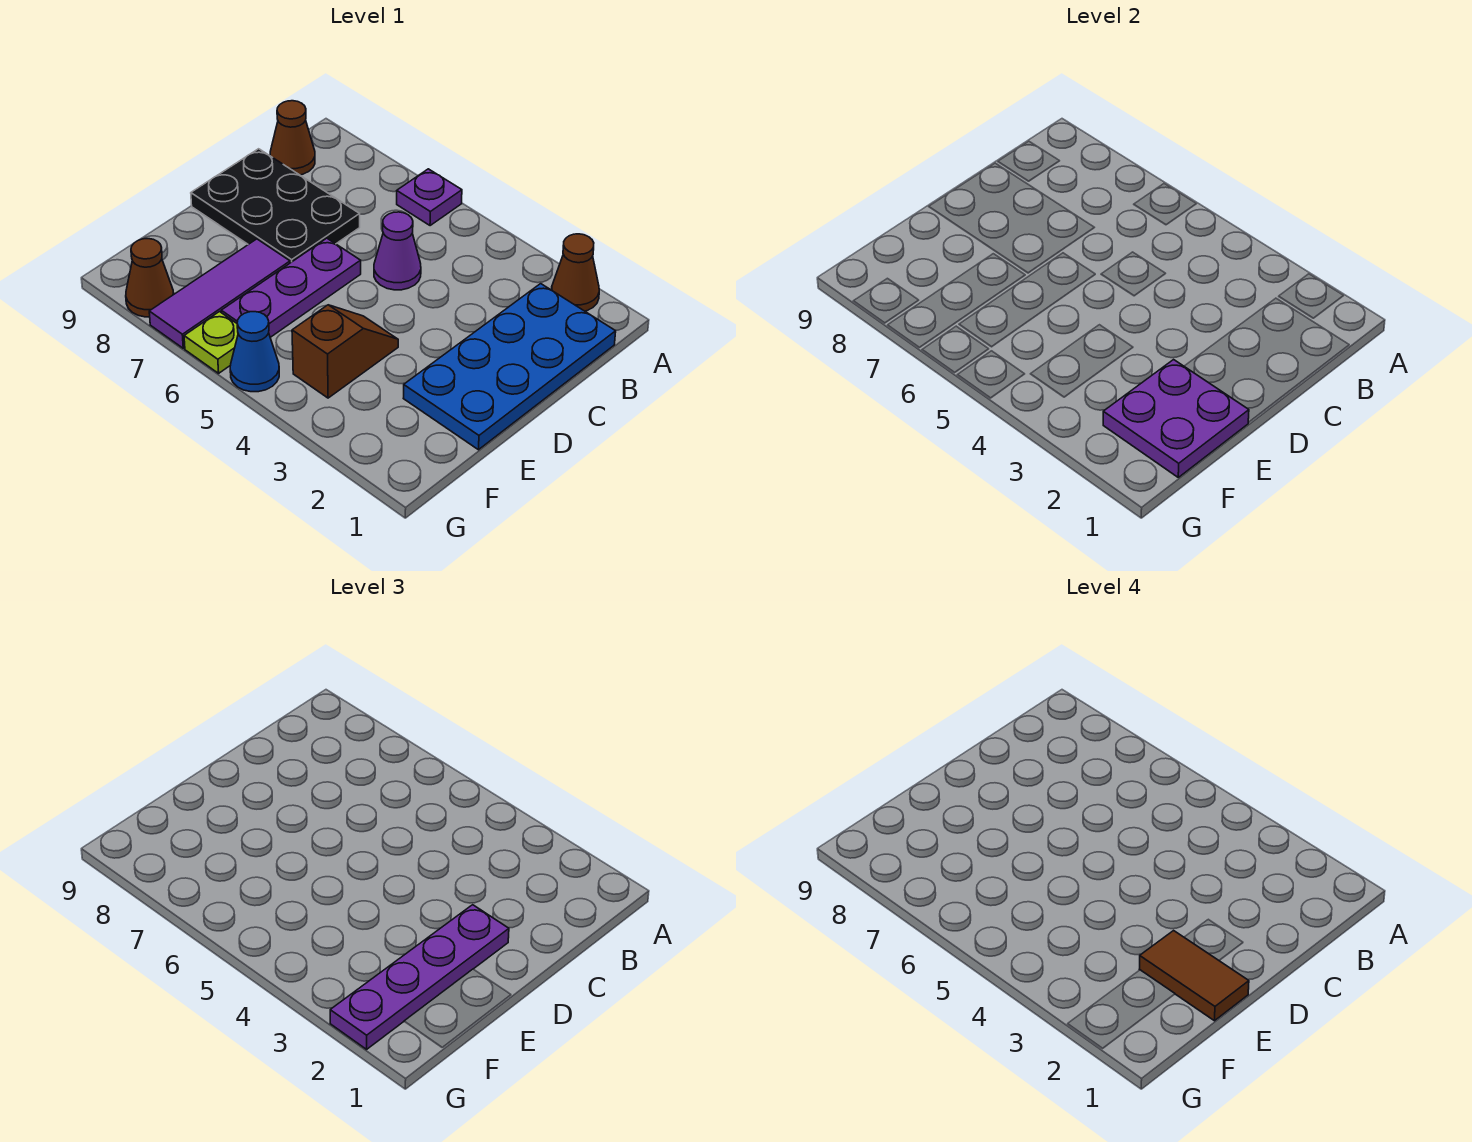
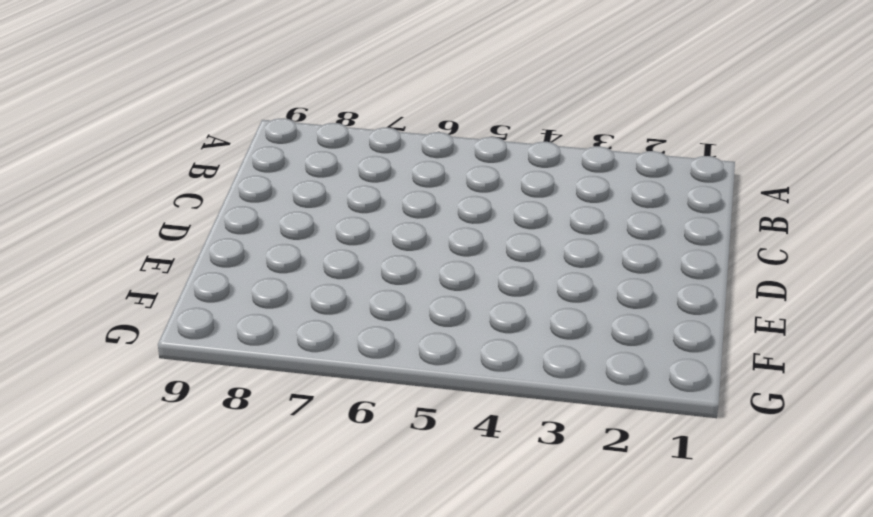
none -> brown cone A2 level 1
none -> purple plate A6 level 1
none -> blue plate B1:E2 level 1

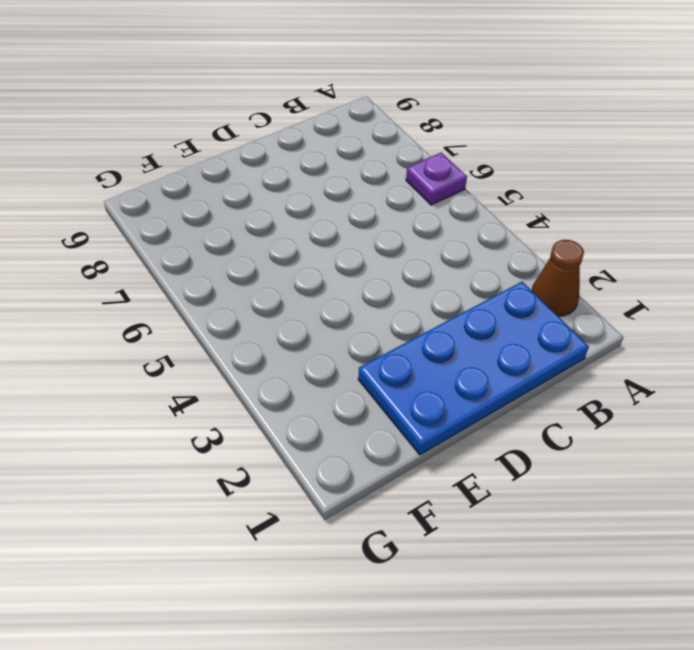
none -> brown cone B9 level 1
none -> purple cone C5 level 1
none -> black plate C7:D9 level 1

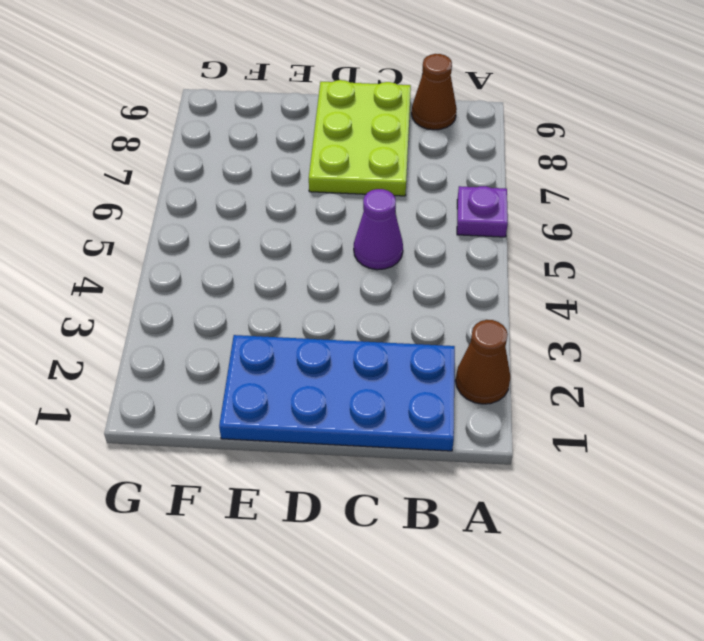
lime plate C7:D9 level 1 -> black plate C7:D9 level 1
none -> purple plate D6:F6 level 1
none -> brown slope E4:F4 level 1 top F
none -> purple tile E7:G7 level 1

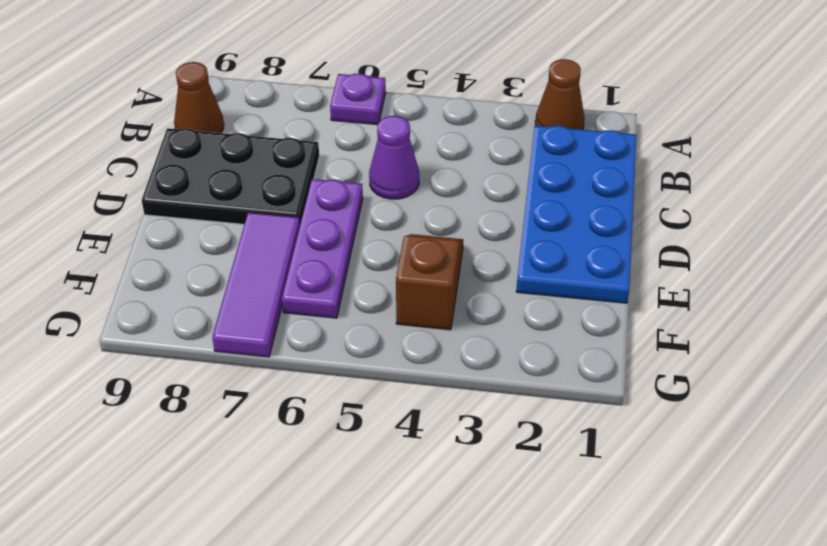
none -> blue cone G5 level 1
none -> lime plate G6 level 1
none -> brown cone G8 level 1

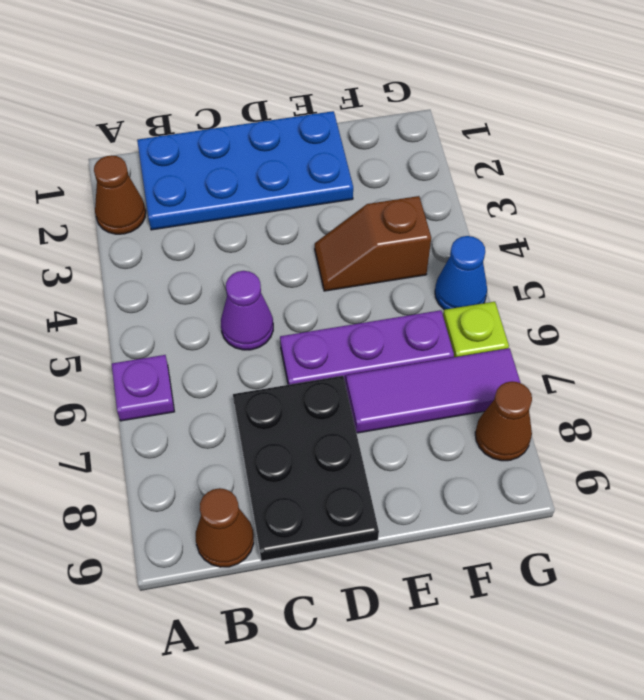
none -> purple plate E1:F2 level 2
none -> purple plate D2:G2 level 3
none -> brown tile E1:E2 level 4

